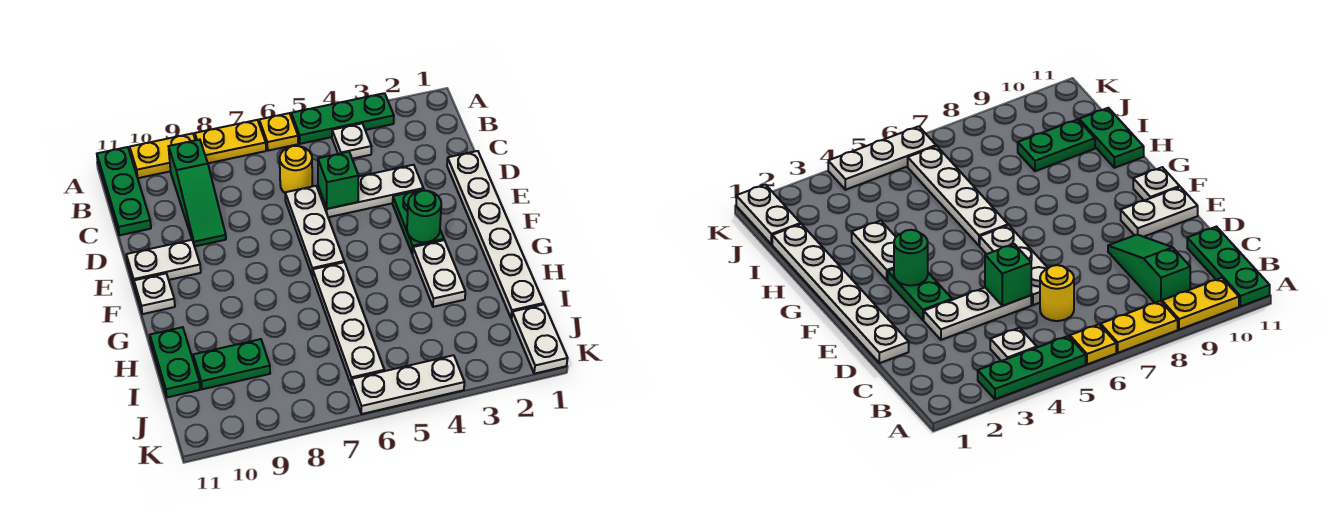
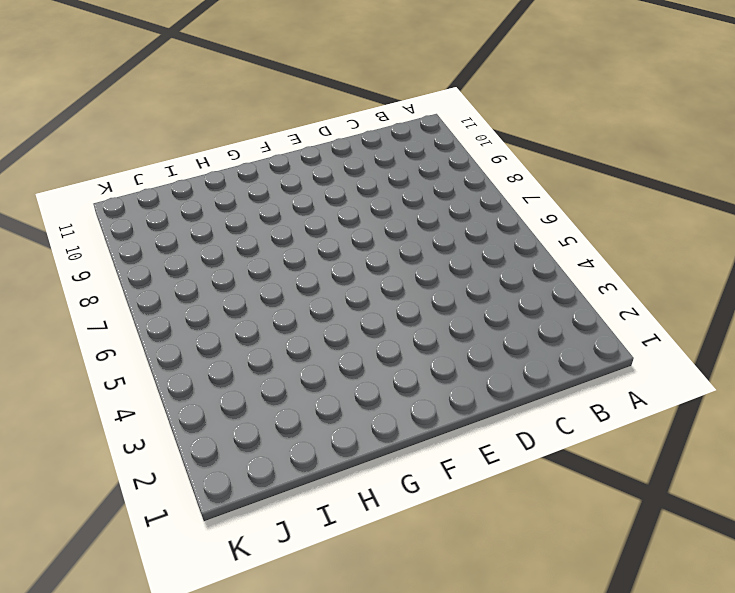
none -> green plate A3:A5 level 1
none -> yellow plate A6 level 1
none -> yellow plate A7:A8 level 1

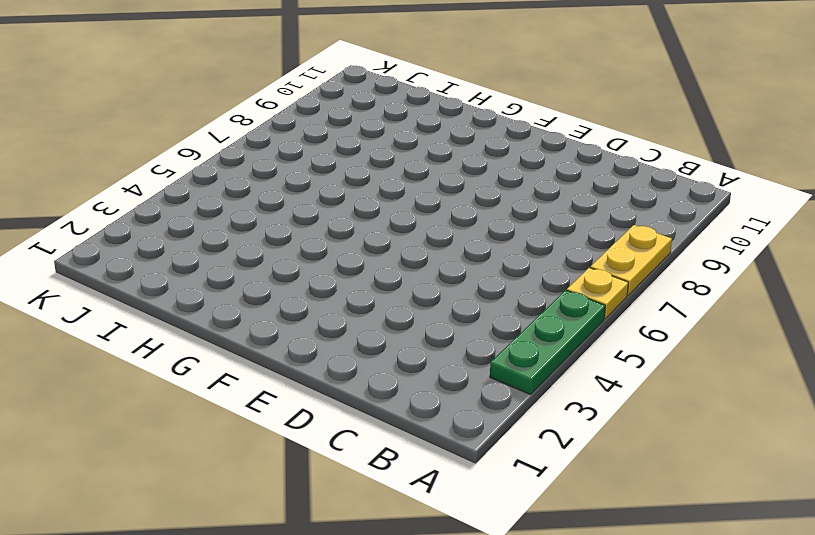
none -> yellow plate A9:A10 level 1
none -> green plate A11:C11 level 1
none -> white plate B4 level 1

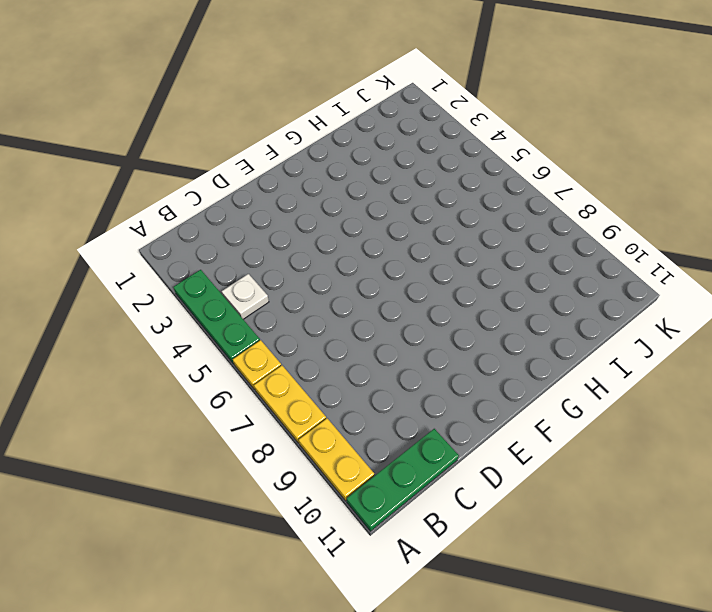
none -> green slope B9:D9 level 1 top B
none -> yellow round brick C6 level 1
none -> white plate D1:I1 level 1

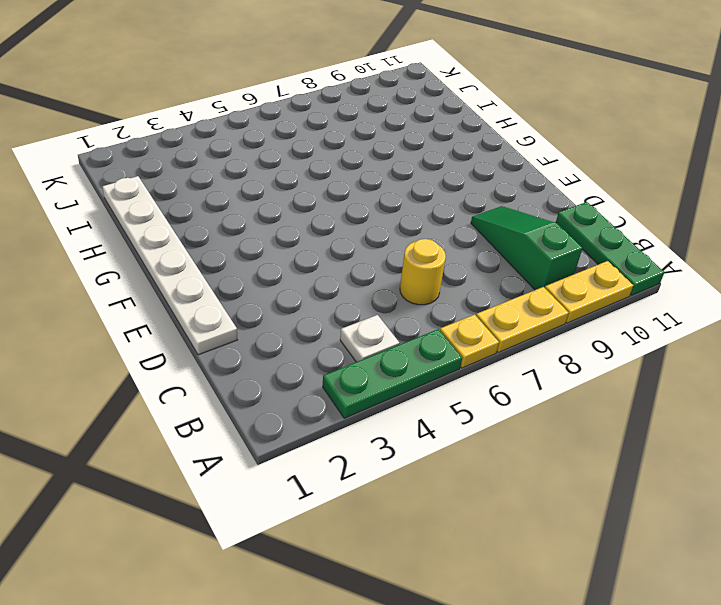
none -> white plate D3:D5 level 1
none -> white plate D6:F6 level 1
none -> green plate E3:F3 level 1

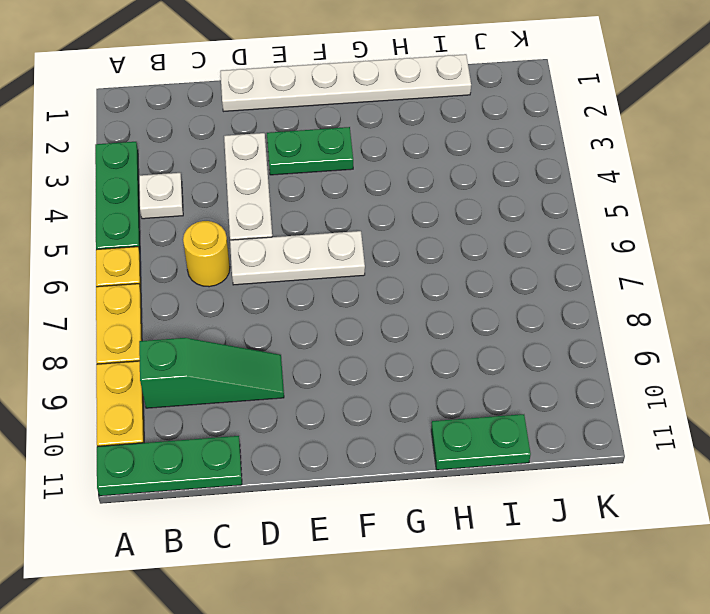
none -> white plate E10:E11 level 1
none -> white plate F11 level 1
none -> white plate G3:H3 level 1

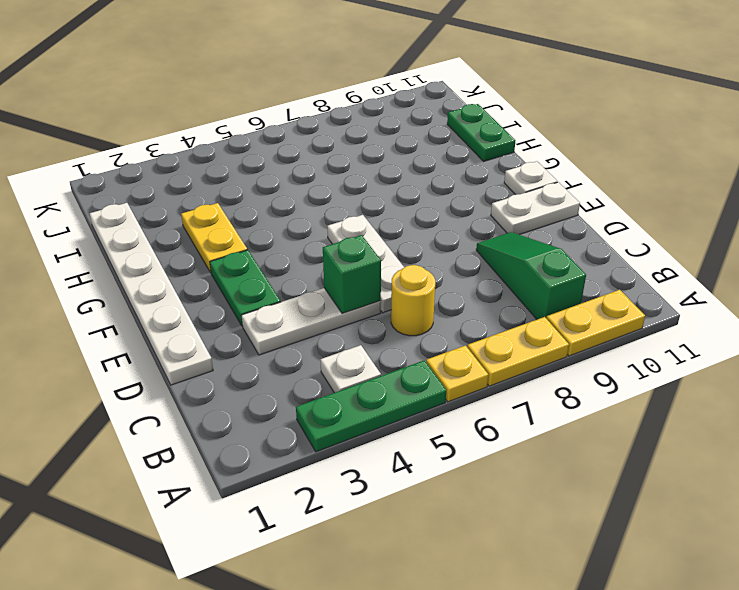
yellow plate G3:H3 level 1 -> white plate G3:H3 level 1
none -> green plate A11:C11 level 1
none -> white plate G6:J6 level 1
none -> green plate I9:I10 level 1

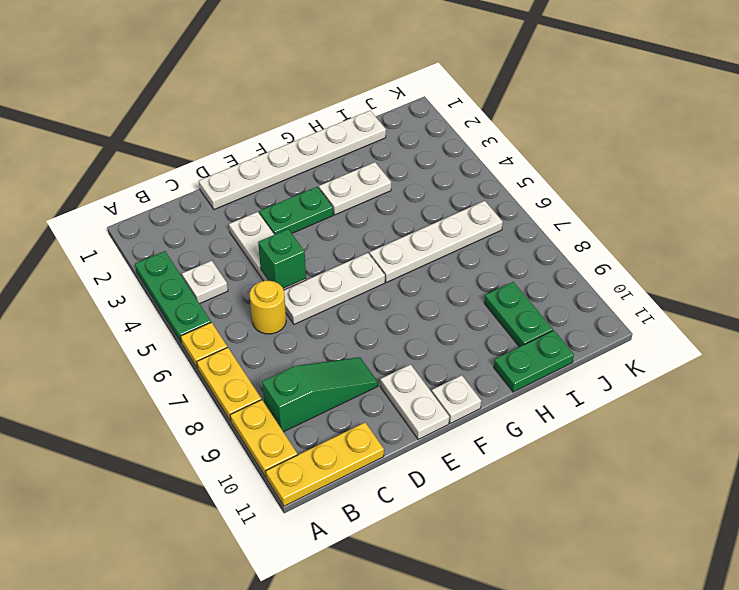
yellow plate A11:C11 level 1 -> green plate A11:C11 level 1
none -> white plate J1:K1 level 1
none -> white plate K4:K6 level 1
none -> green round brick F3 level 2

